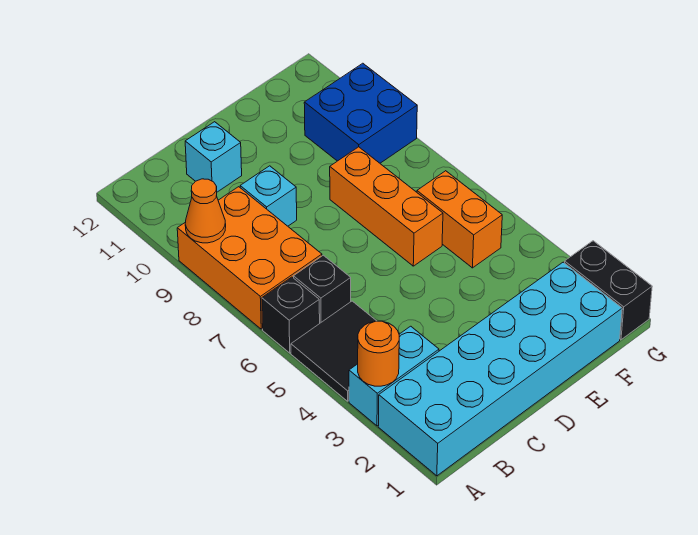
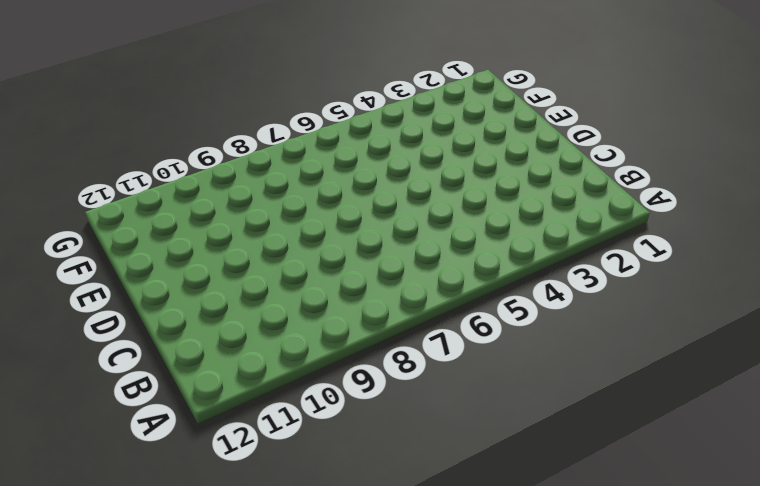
none -> cyan brick A1:F2 level 1
none -> cyan brick A3:B3 level 1
none -> black tile A4:B5 level 1

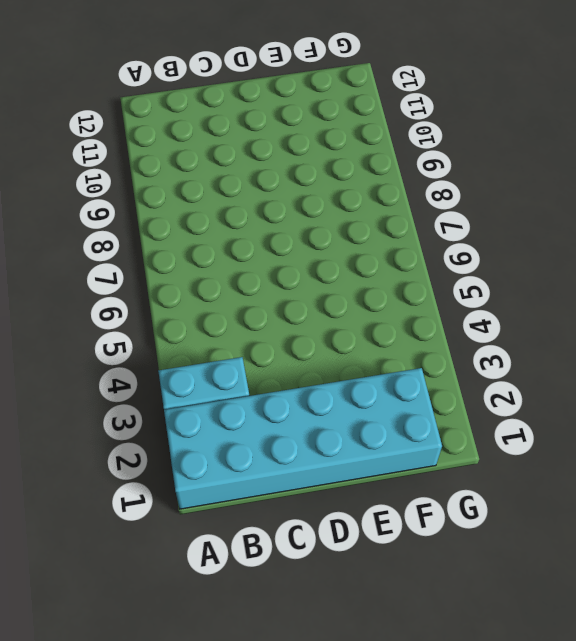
none -> black tile A4:B5 level 1
none -> black brick A6 level 1
none -> orange brick A7:B9 level 1

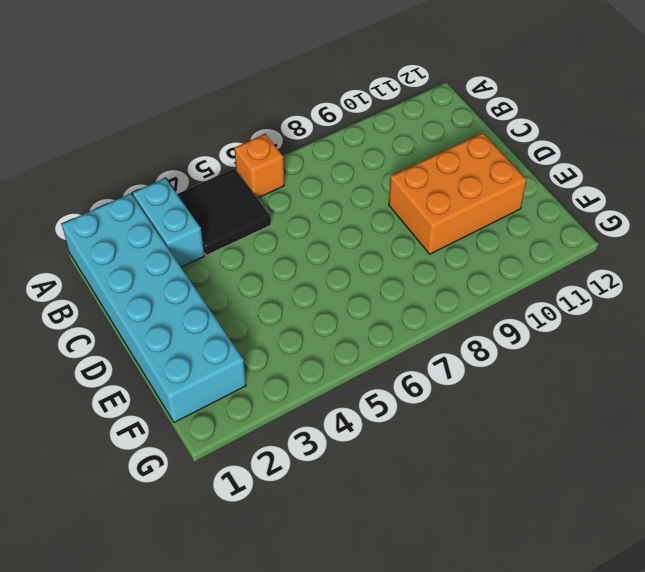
orange brick A6 level 1 -> black brick A6 level 1
orange brick D9:E11 level 1 -> orange brick A7:B9 level 1
none -> black brick B6 level 1
none -> cyan brick C9 level 1
none -> cyan brick C11 level 1

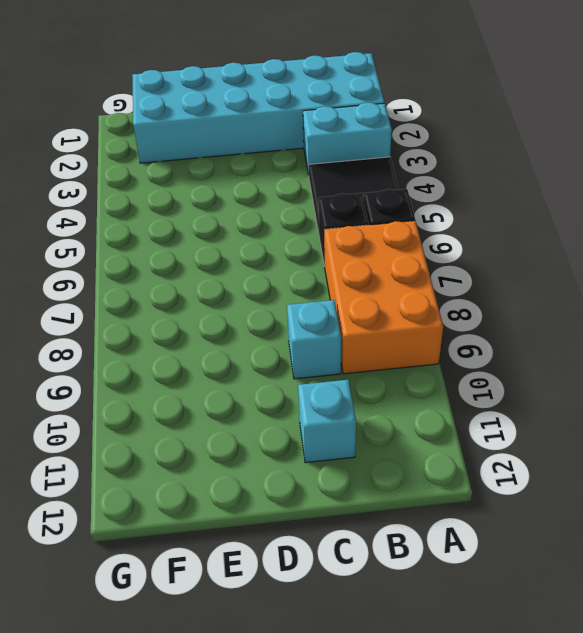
none -> orange brick E6:E8 level 1
none -> orange brick F5:F6 level 1
none -> blue brick F9:G10 level 1

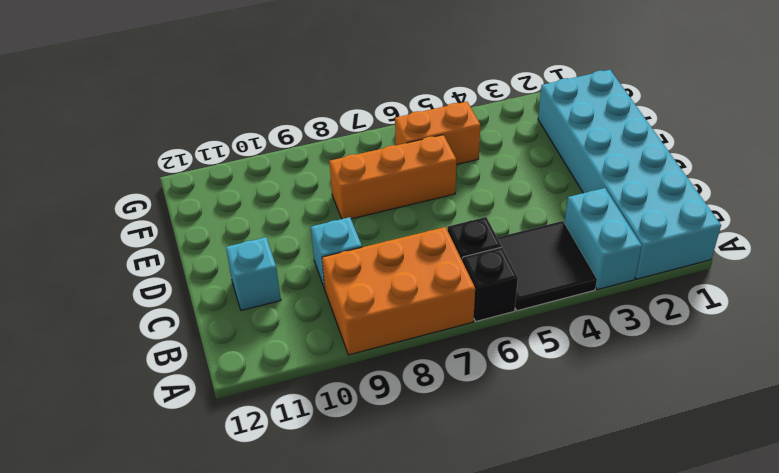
none -> blue brick F9:G10 level 1
none -> black brick G1:G2 level 1
none -> orange round brick A3 level 2

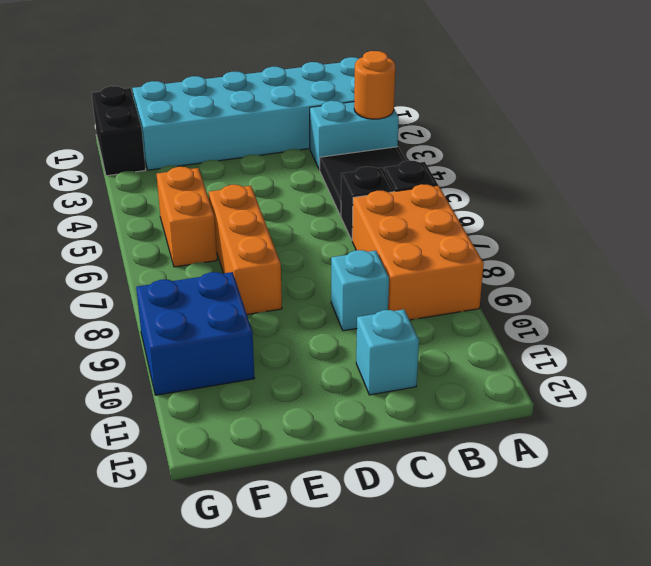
none -> orange cone A9 level 2

